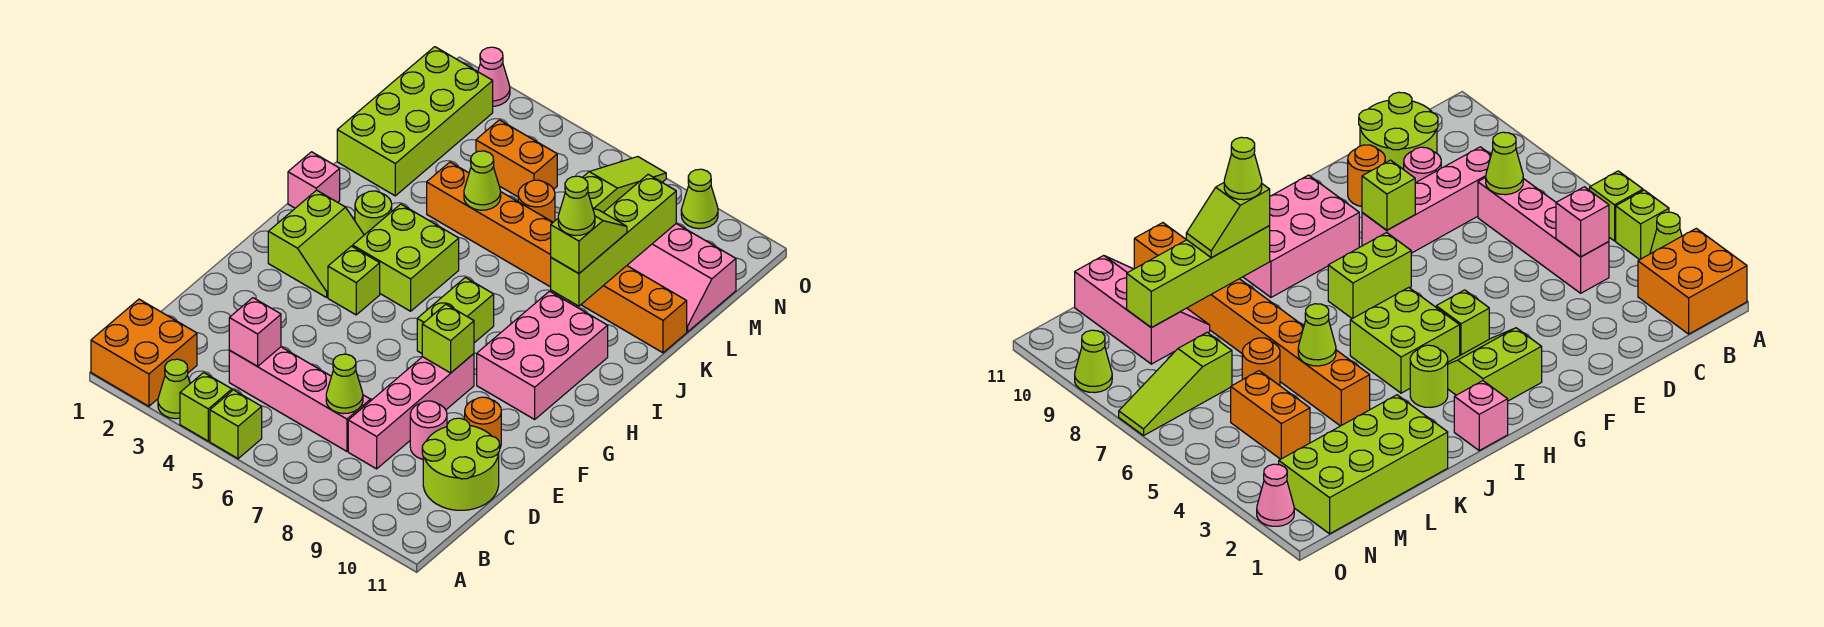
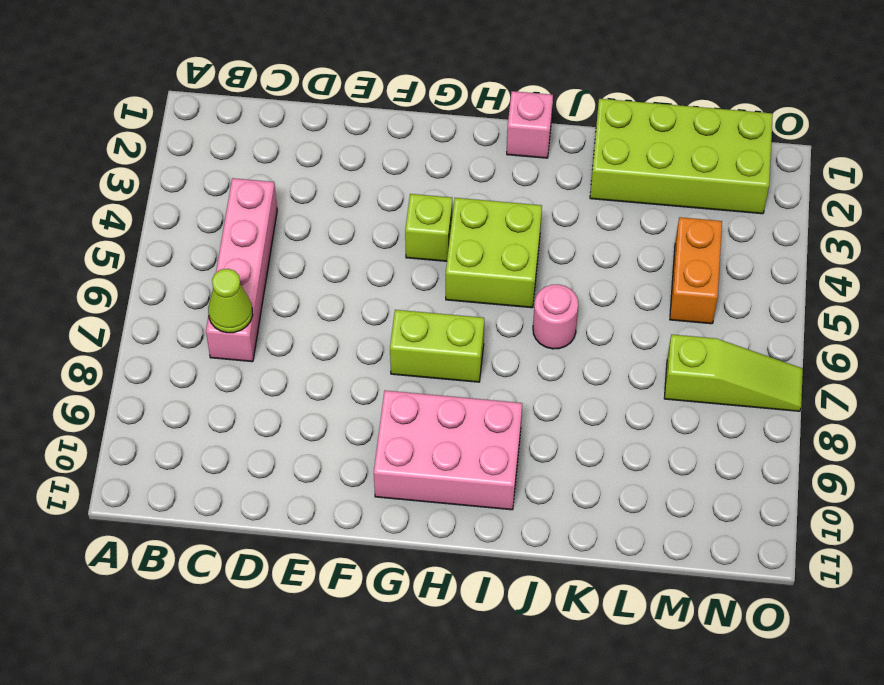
pink round brick J6 level 1 -> pink round brick D9 level 1
none -> orange brick A1:B2 level 1
none -> lime cone A3 level 1
none -> lime brick A4 level 1
none -> lime brick A5 level 1

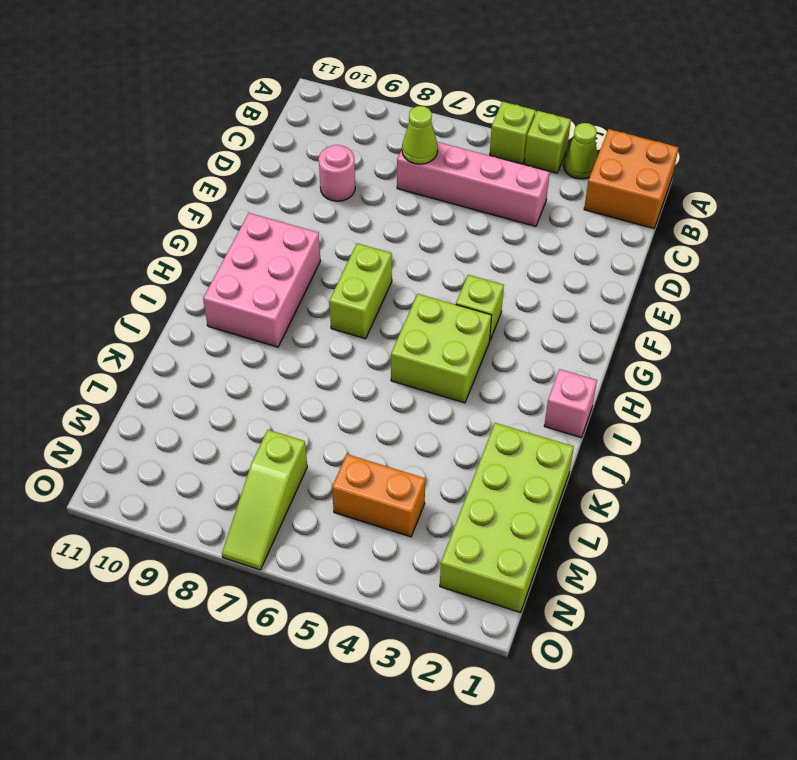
none -> pink brick C8:F8 level 1
none -> lime round brick C10:D11 level 1
none -> orange round brick E10 level 1
none -> lime slope G2:H3 level 1 top 2

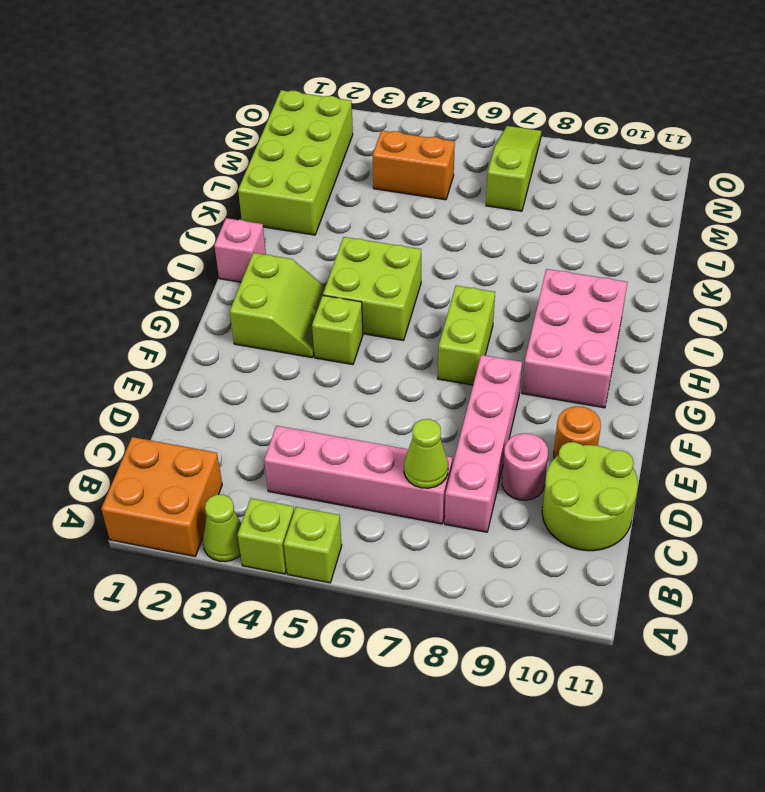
none -> lime round brick I3 level 1
none -> orange brick K4:K11 level 1
none -> orange round brick L6 level 1
none -> pink slope L9:M11 level 1 top M

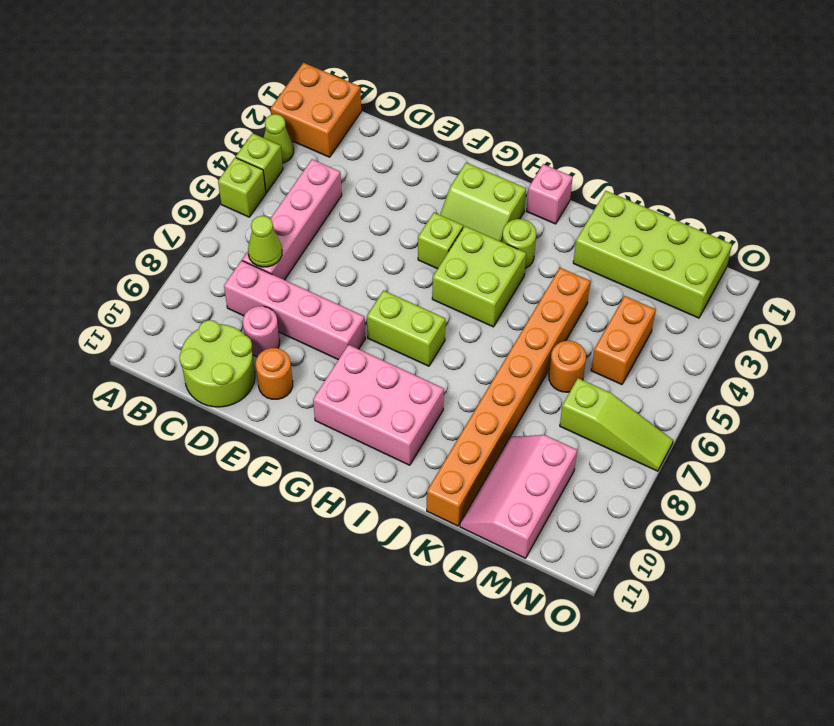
none -> pink cone O2 level 1
none -> lime cone O9 level 1
none -> pink brick C4 level 2
none -> lime brick F8 level 2

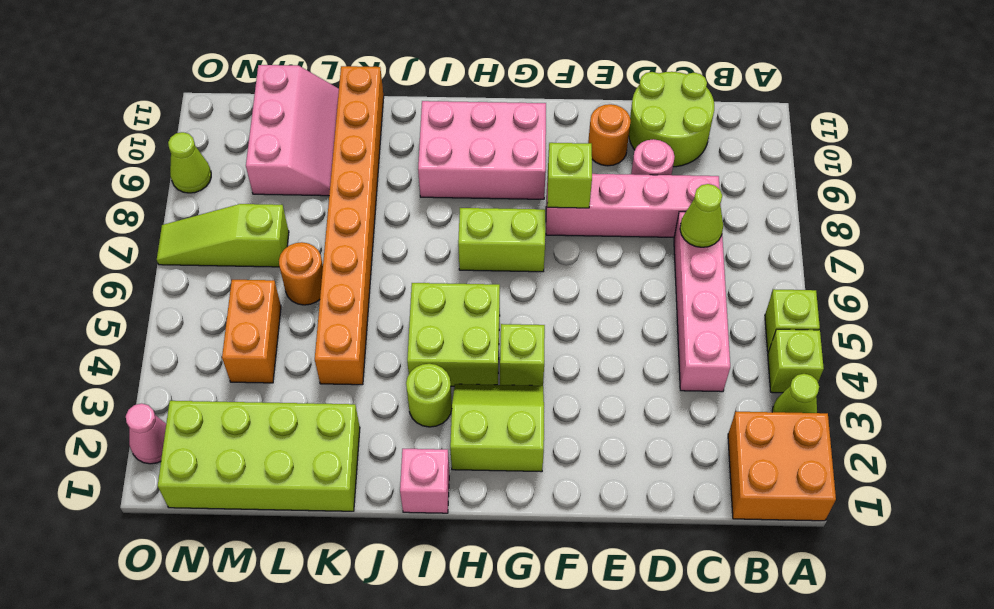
none -> pink brick C4 level 2
none -> lime brick J9:M9 level 2
none -> lime cone K5 level 2
none -> lime slope J9:K9 level 3 top J

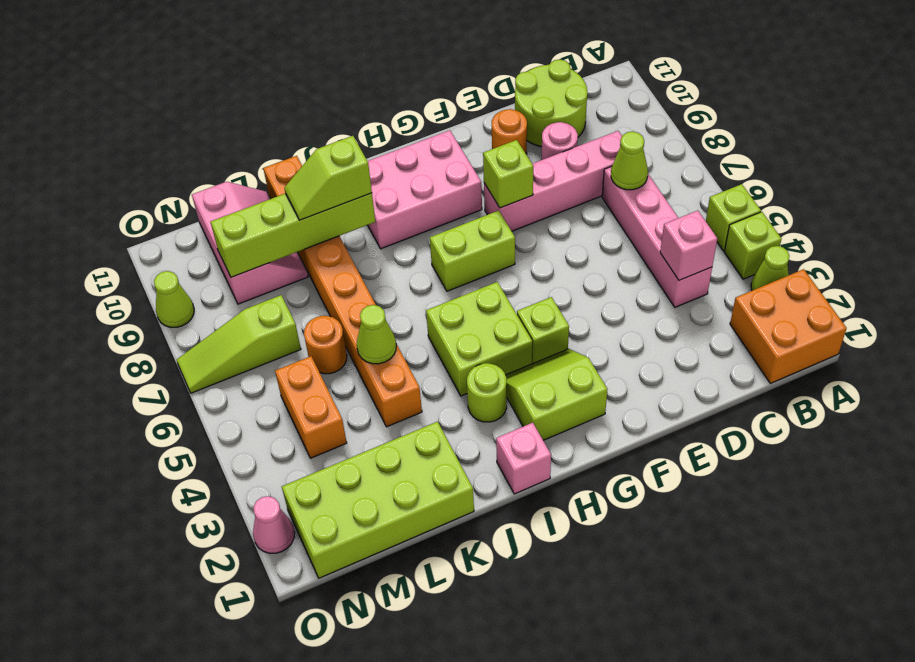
none -> lime cone J9 level 4

